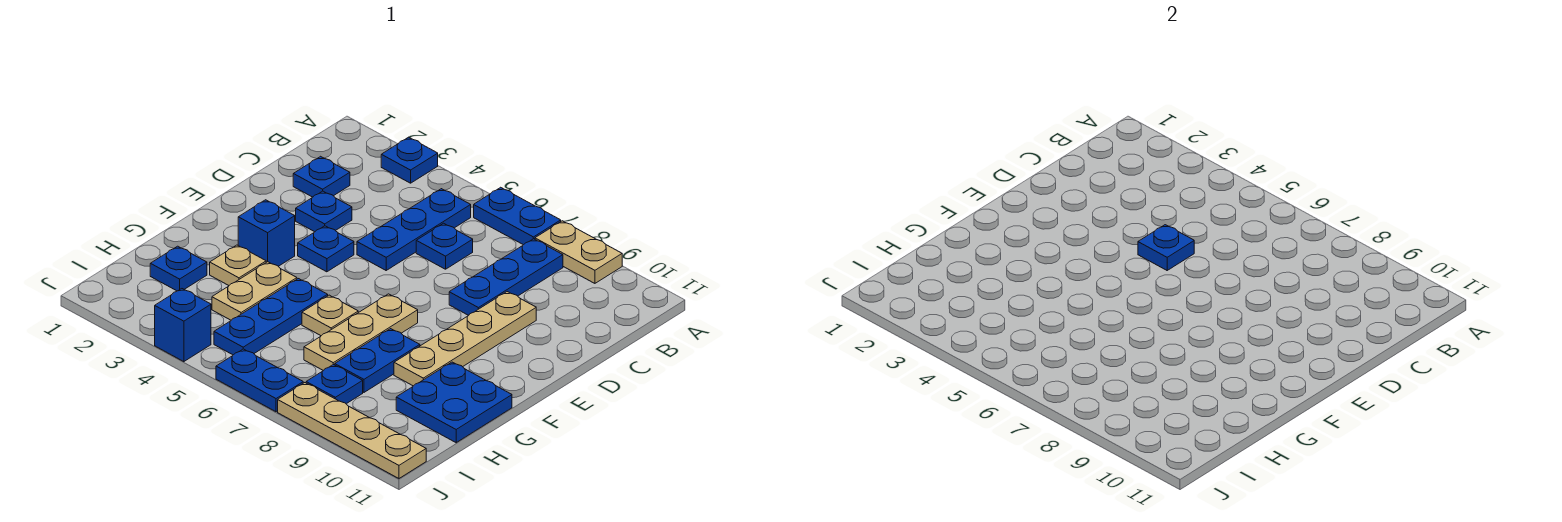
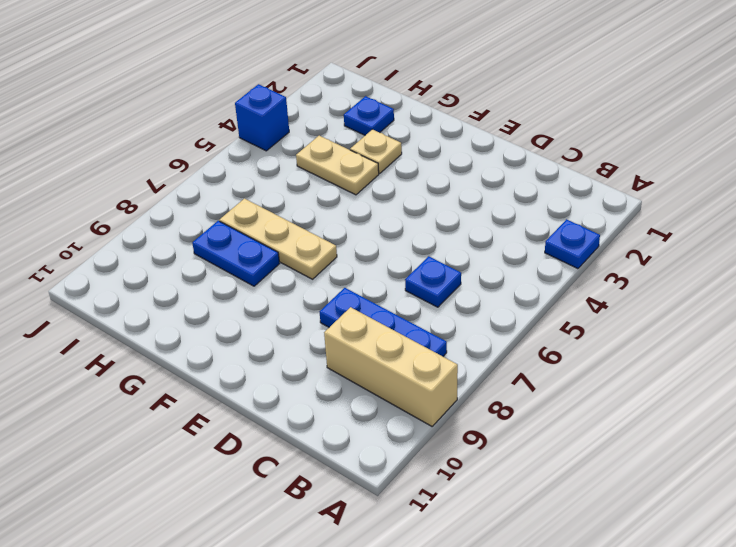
tan brick A9:C9 level 1 -> tan plate A8:A9 level 1
none -> blue plate A6:A7 level 1
none -> blue plate B5:D5 level 1
none -> blue plate C2 level 1

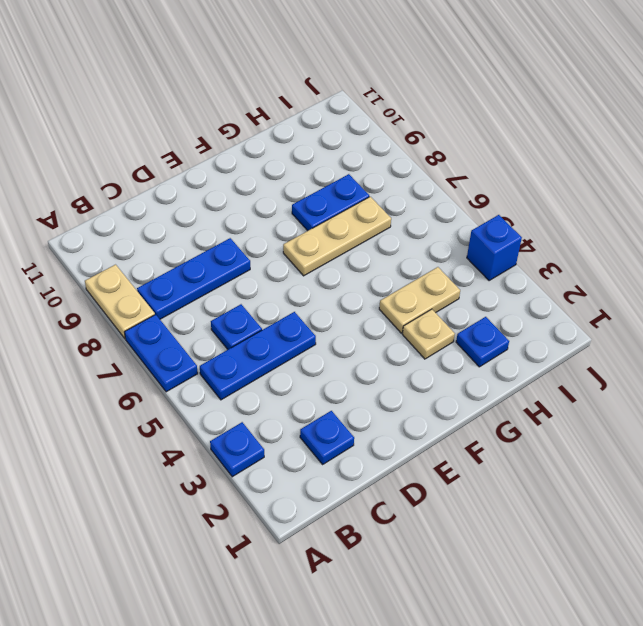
none -> blue plate D3 level 1
none -> tan plate D9:G9 level 1
none -> blue plate E4 level 1

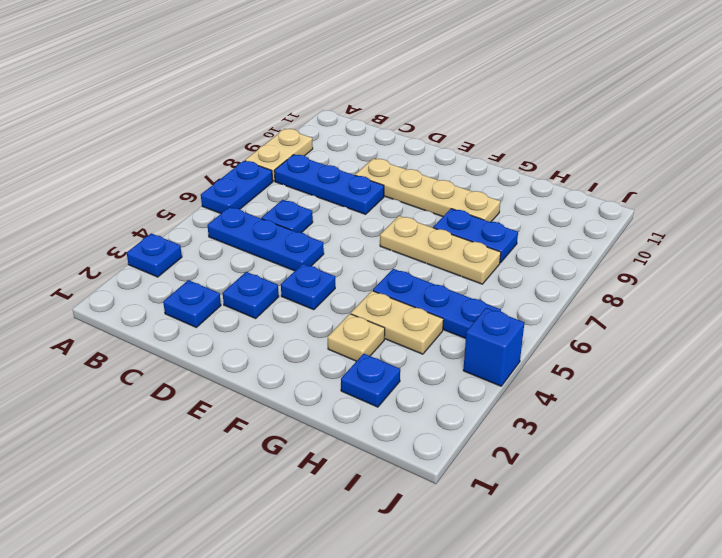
none -> blue brick F3 level 1
none -> tan plate G6 level 1
none -> blue plate G10:H11 level 1

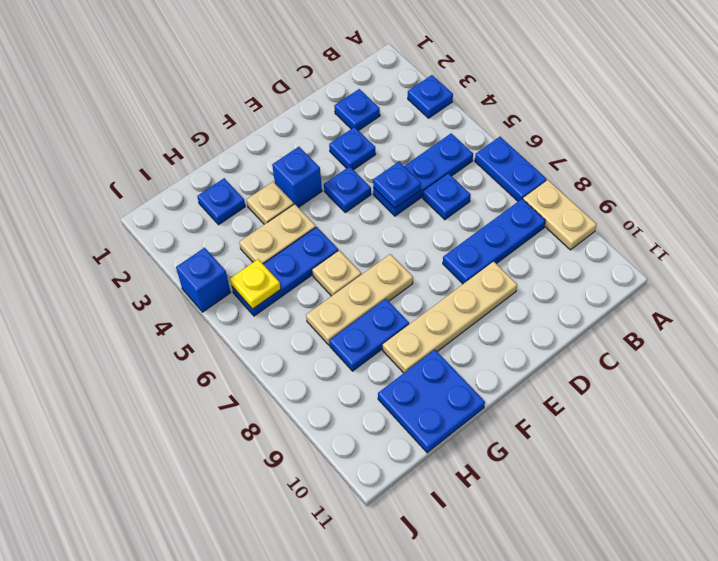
yellow plate I5 level 2 -> none
none -> blue plate I8 level 1
none -> blue plate J6:J7 level 1
none -> tan plate J8:J11 level 1

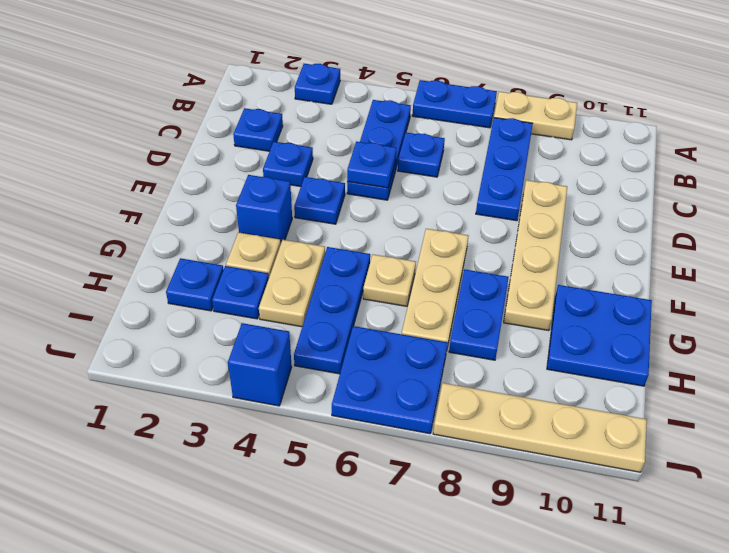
blue plate H3 level 1 -> blue plate I8 level 1
blue plate I6:J7 level 1 -> blue plate J6:J7 level 1

